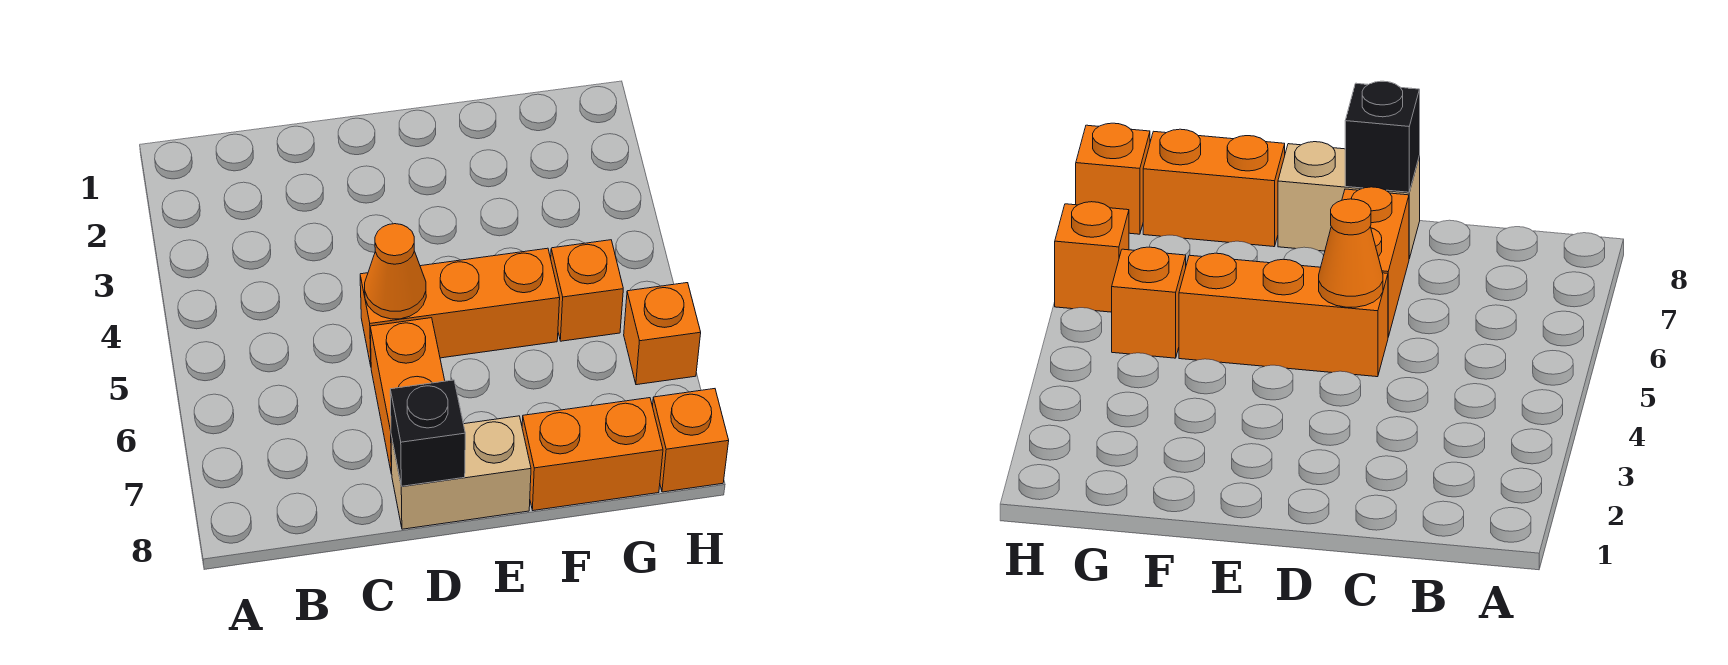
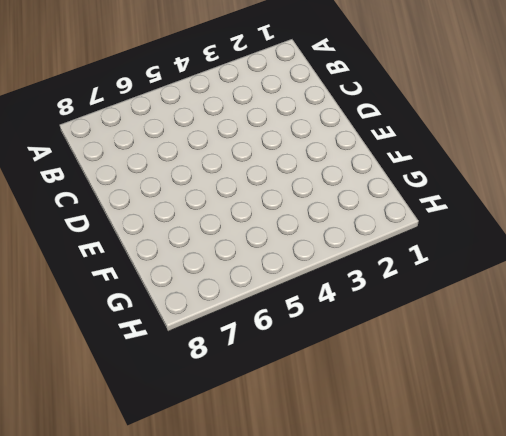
none -> orange brick D5:F5 level 1
none -> orange brick D6:D7 level 1

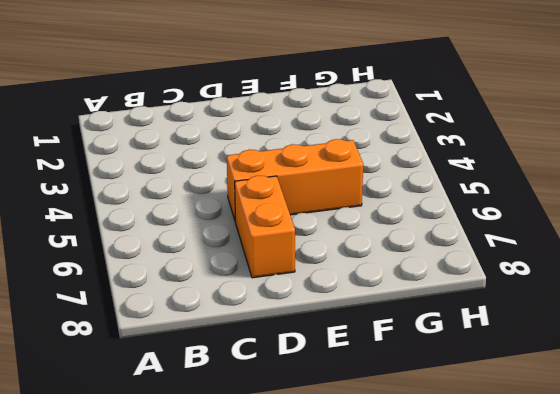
none -> tan brick D8:E8 level 1
none -> orange brick F8:G8 level 1

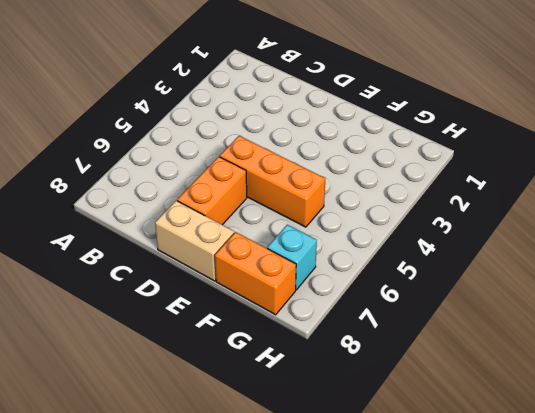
cyan brick G7 level 1 -> none
none -> orange brick G5 level 1
none -> orange brick H6 level 1

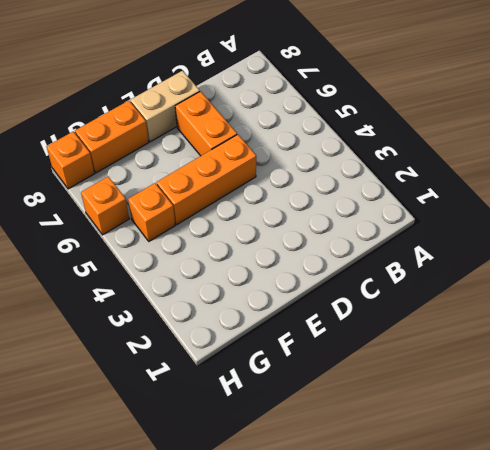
none -> orange cone D5 level 2
none -> black brick D8 level 2

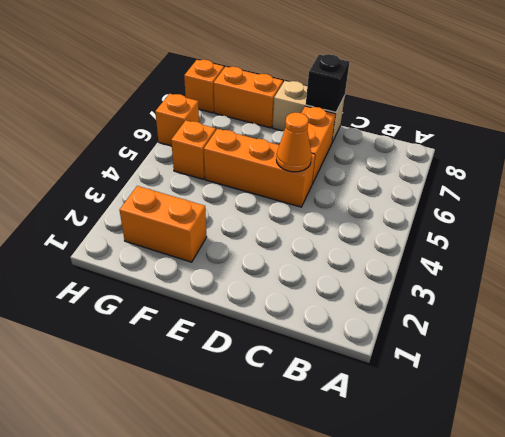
orange brick F2:G2 level 1 -> none

